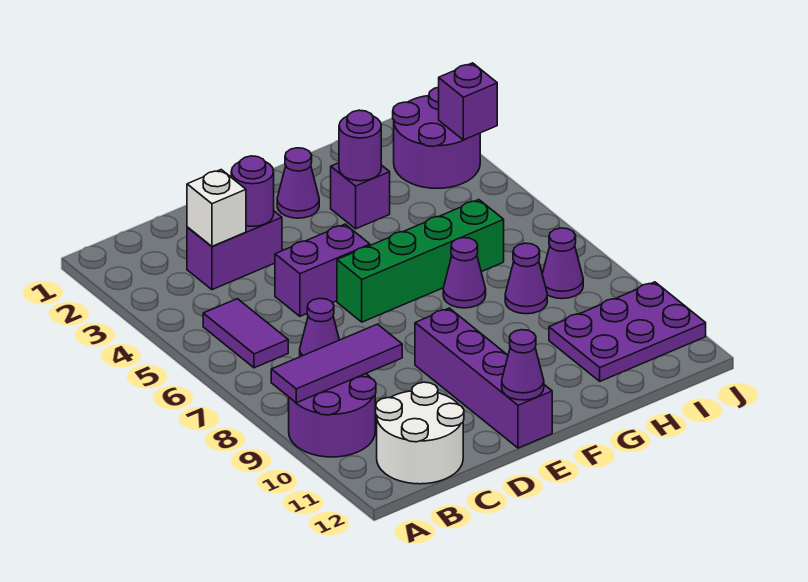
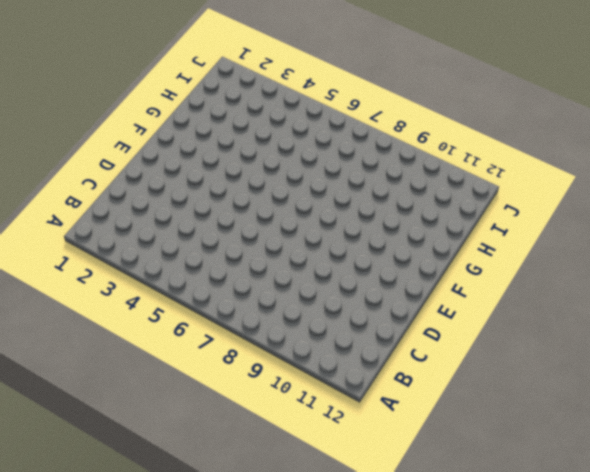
none -> purple round brick A9:B10 level 1
none -> purple tile B5:B6 level 1
none -> white round brick B11:C12 level 1

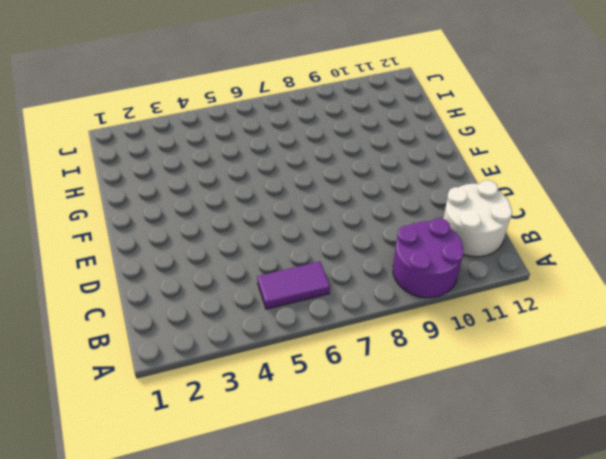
none -> purple brick C3:D3 level 1
none -> purple cone C7 level 1
none -> purple brick D5:E5 level 1

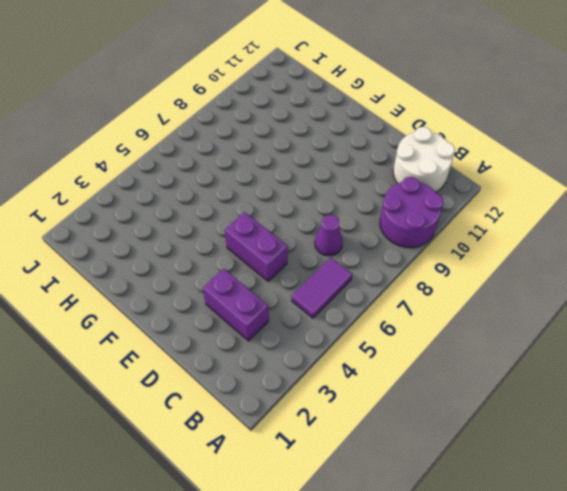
none -> green brick E6:H6 level 1
none -> purple brick E9:E12 level 1
none -> purple cone F2 level 1

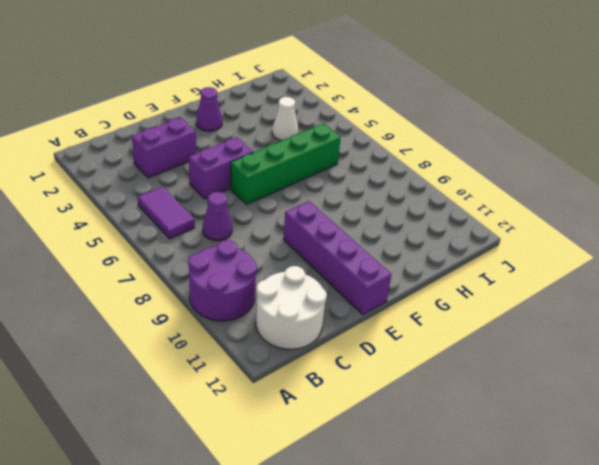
white cone H4 level 1 -> none
none -> purple brick G3 level 1
none -> purple cone G7 level 1
none -> purple cone H8 level 1

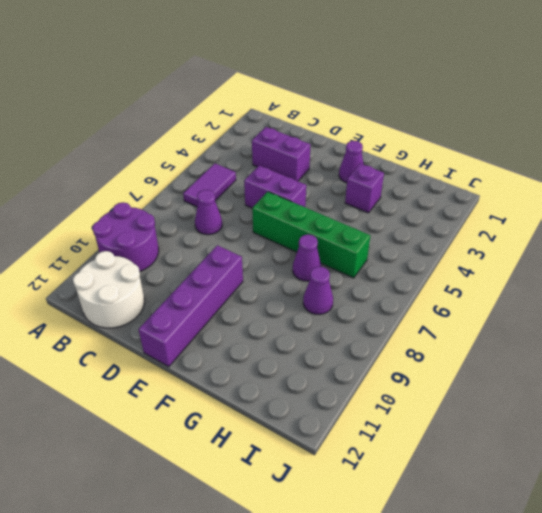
none -> purple plate H10:J11 level 1
none -> purple round brick I2:J3 level 1
none -> purple cone I8 level 1

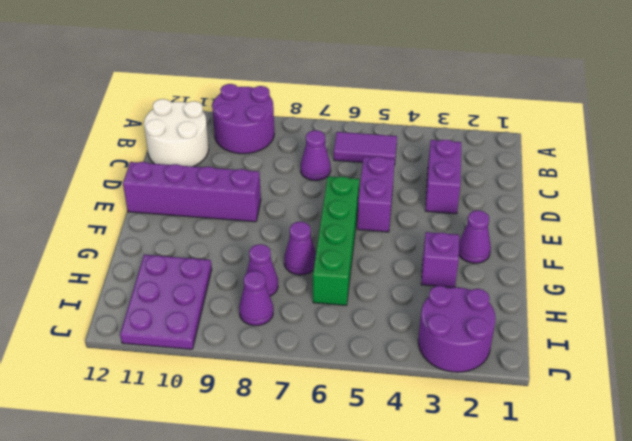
none -> purple tile A9:C9 level 2
none -> white brick C3 level 2
none -> purple round brick D3 level 2

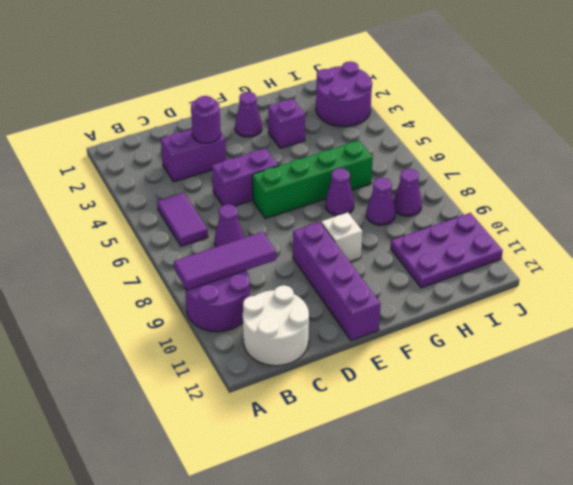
white brick F9 level 1 -> white brick C3 level 2
none -> purple cone E12 level 2
none -> purple round brick G3 level 2
none -> purple brick J3 level 2

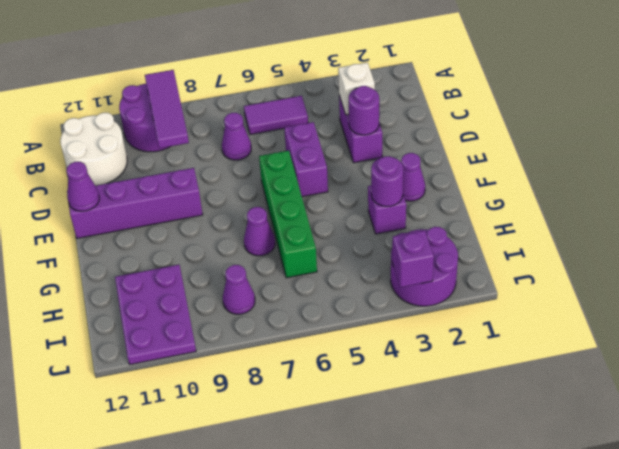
none -> purple cone H8 level 1

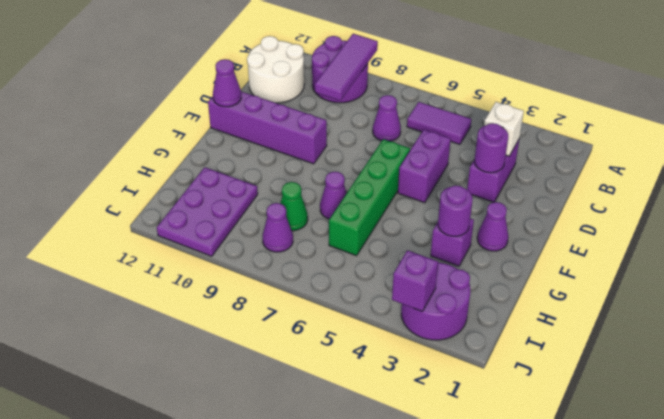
green cone H8 level 1 -> purple cone H8 level 1

